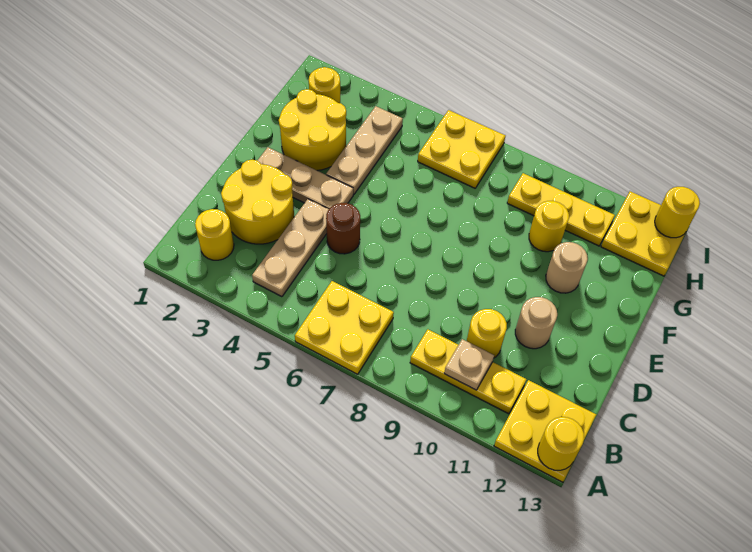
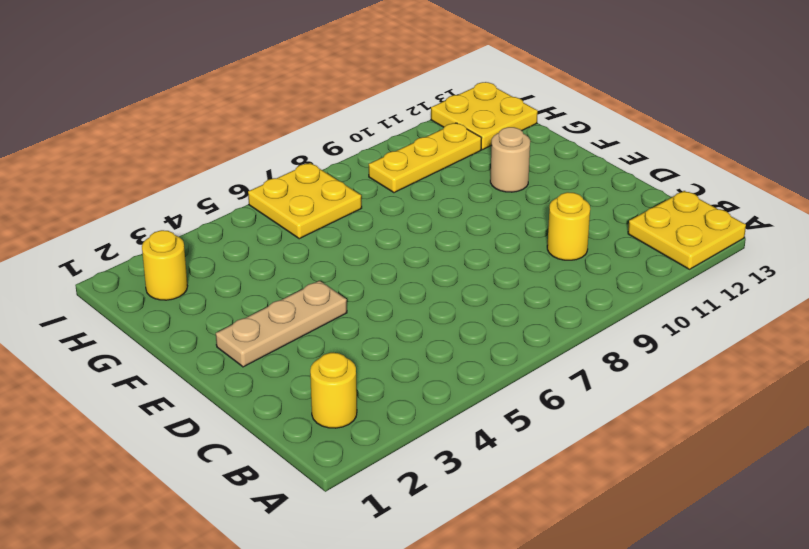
none -> yellow plate A6:B7 level 1
none -> tan plate B4:D4 level 1
none -> yellow plate B9:B11 level 1

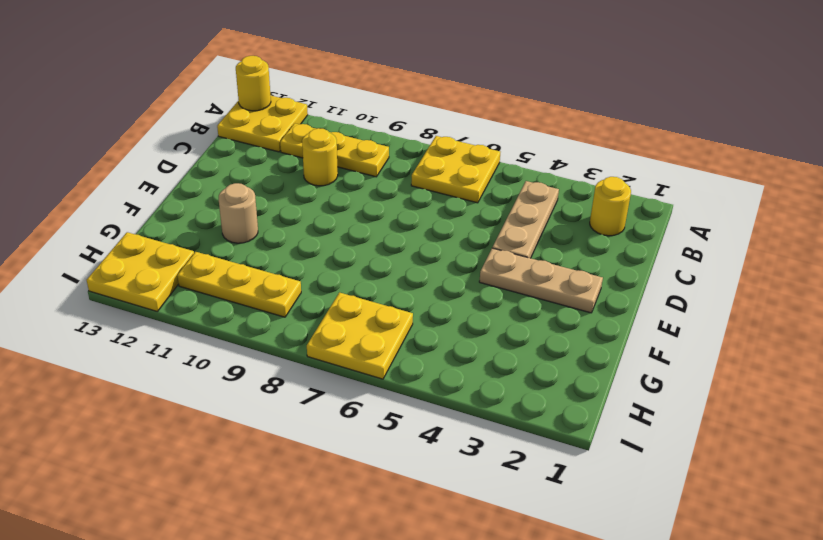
none -> yellow round brick C2:D3 level 1
none -> brown round brick D5 level 1
none -> tan round brick D11 level 1

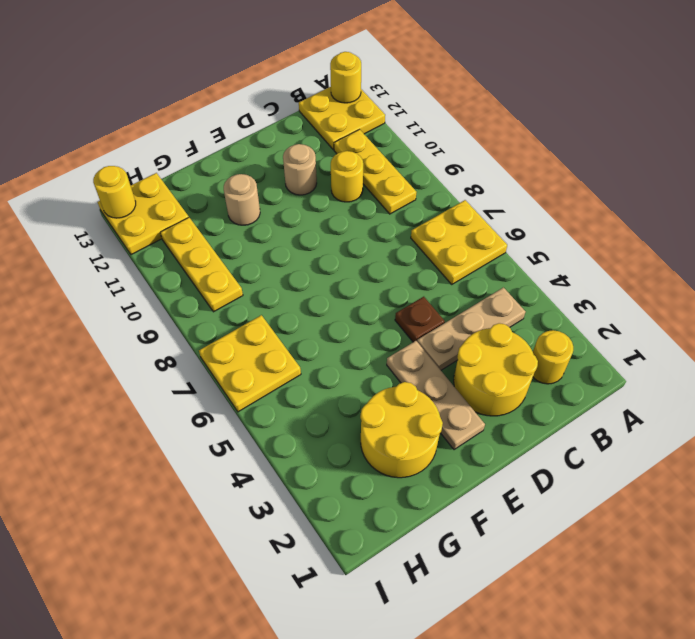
brown plate D5 level 1 -> brown round brick D5 level 1
none -> tan plate F4:H4 level 1
none -> yellow round brick G10 level 1
none -> yellow round brick H2 level 1

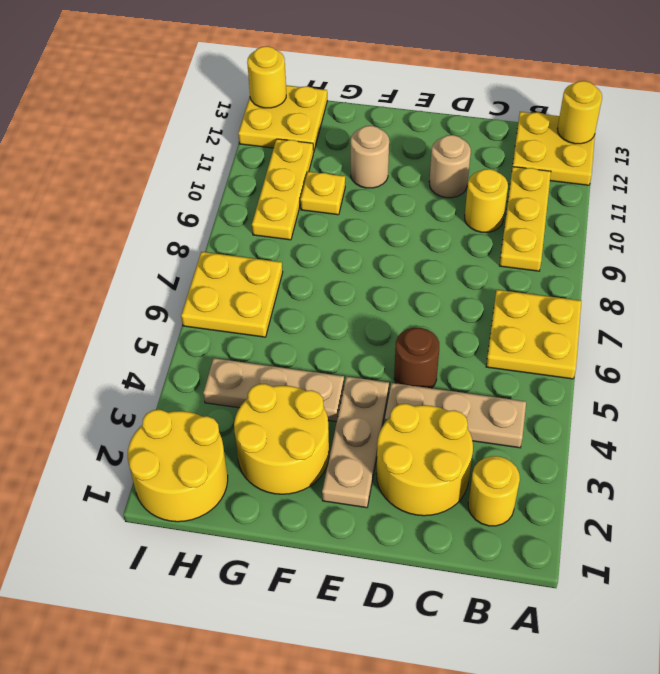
yellow plate G10 level 1 -> yellow round brick G10 level 1
yellow round brick H1:I2 level 1 -> yellow round brick H2 level 1
none -> tan plate B10 level 2

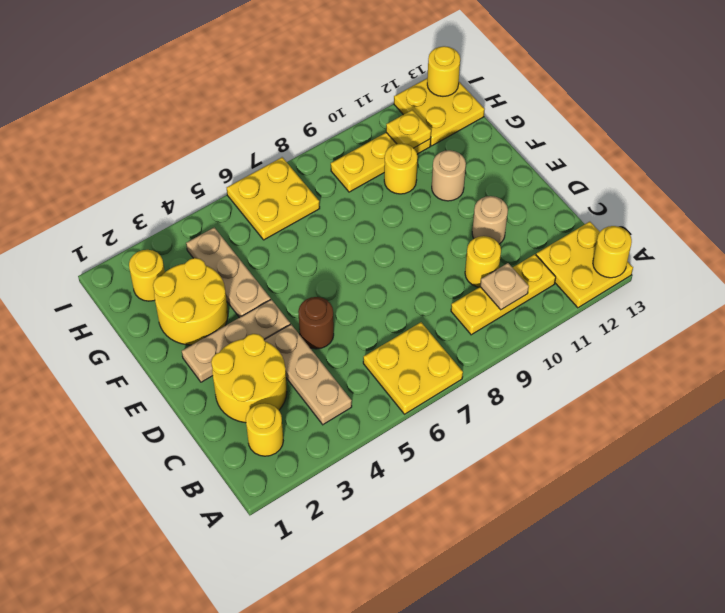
yellow plate H11 level 2 -> none

